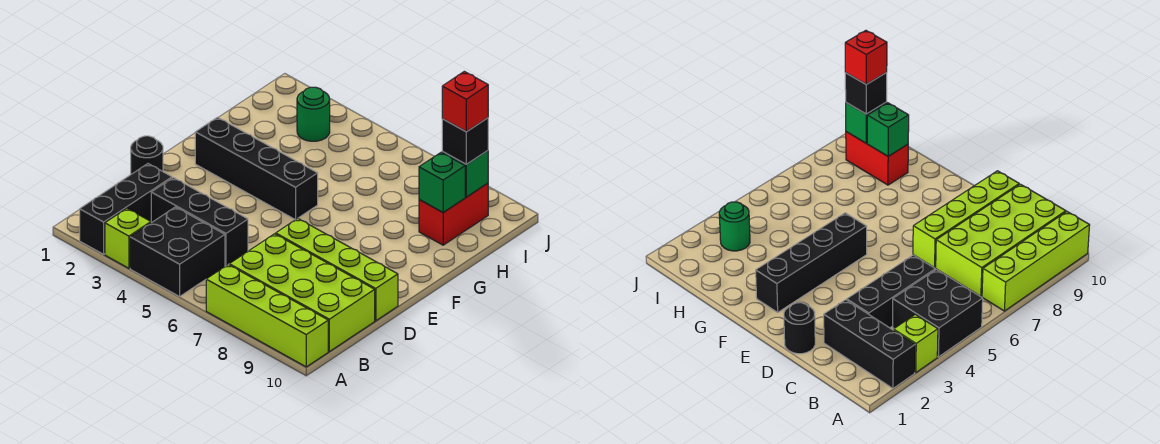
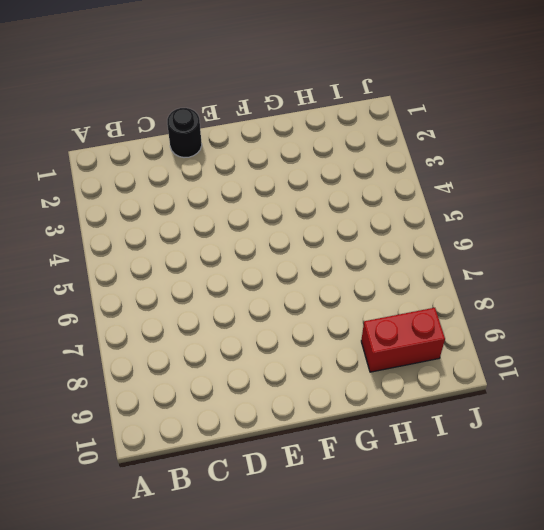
none -> black brick A2:C2 level 1
none -> lime brick A3 level 1
none -> black brick A4:B5 level 1

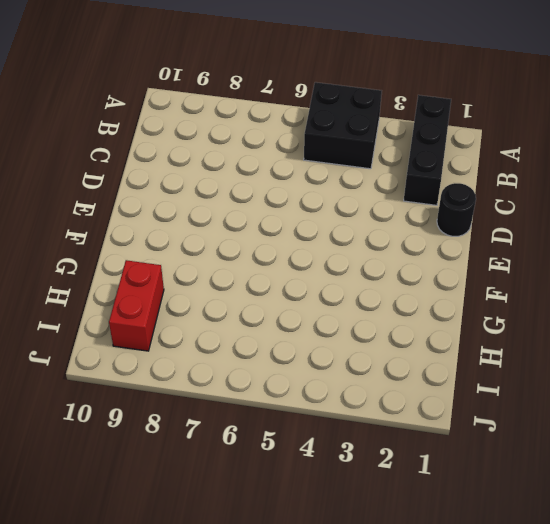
none -> lime brick A3 level 1
none -> lime brick A7:A10 level 1
none -> lime brick B7:C10 level 1

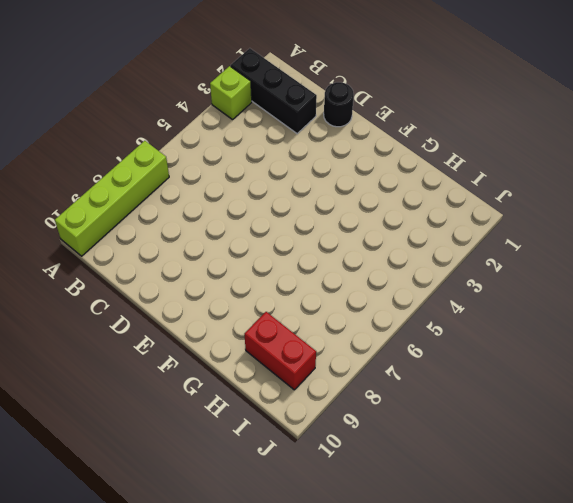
none -> black brick A4:B5 level 1
none -> lime brick B7:C10 level 1
none -> black brick C3:C5 level 1

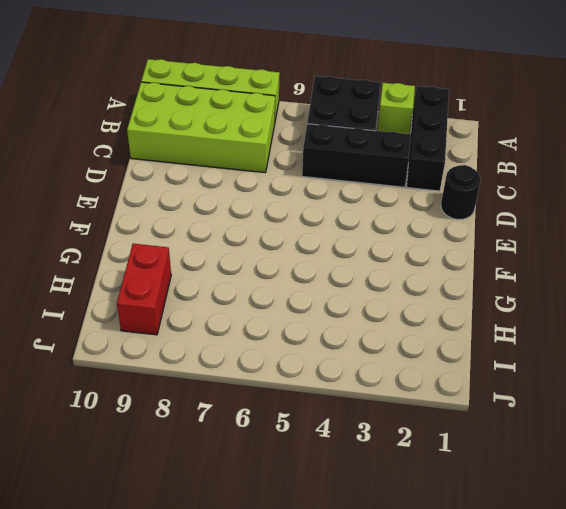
none -> lime brick D7:D10 level 1
none -> black brick F2:F5 level 1
none -> green round brick I3 level 1

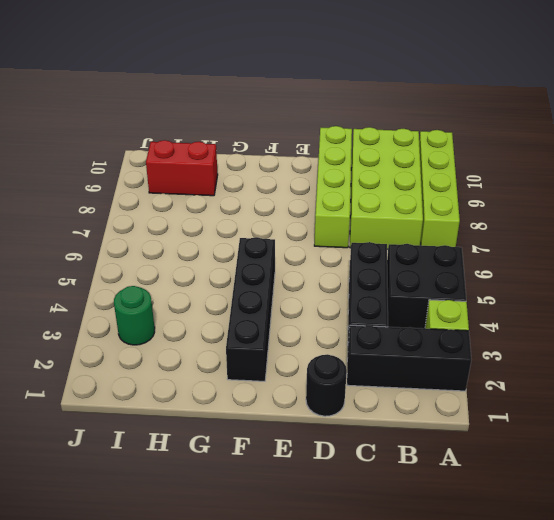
none -> green brick H9 level 2
none -> green brick I9 level 2
none -> black brick I9 level 3

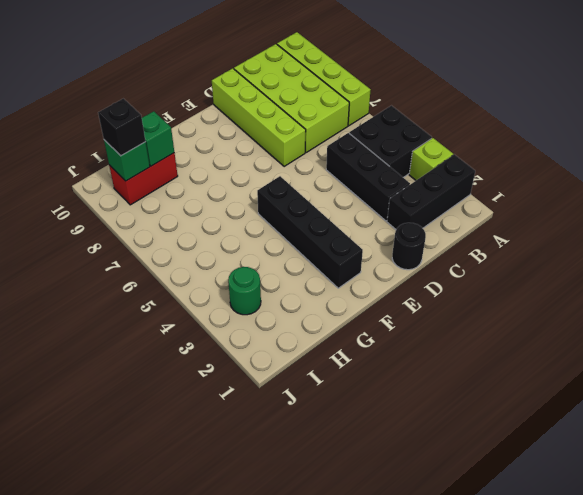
none -> red brick I9 level 4

